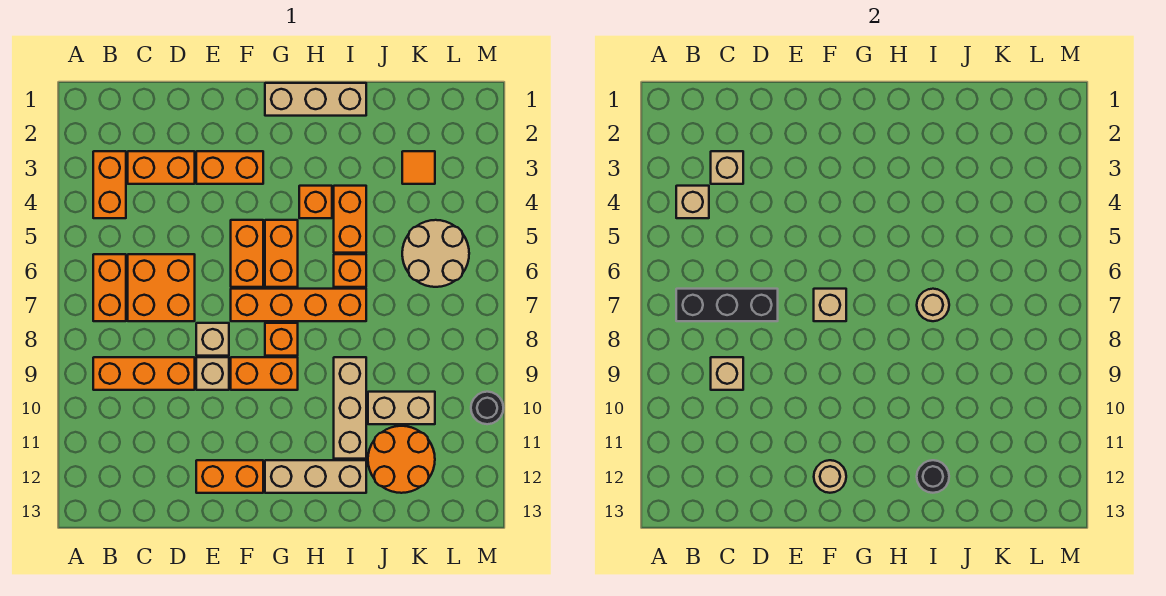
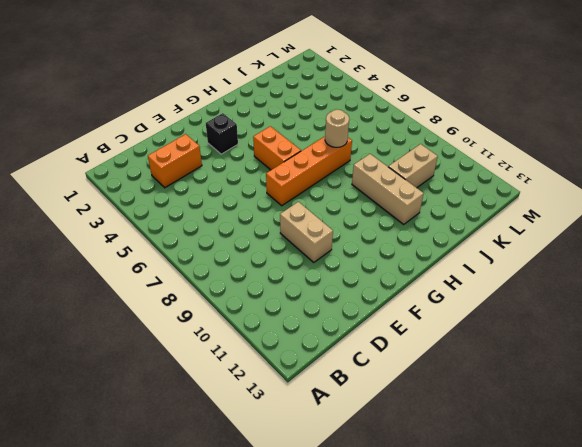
tan brick E9:E10 level 1 -> tan brick E9 level 1
black brick F3 level 1 -> orange brick E3:F3 level 1
none -> orange brick B3:B4 level 1
none -> orange brick B6:B7 level 1
none -> orange brick B9:D9 level 1
none -> orange brick C6:D7 level 1

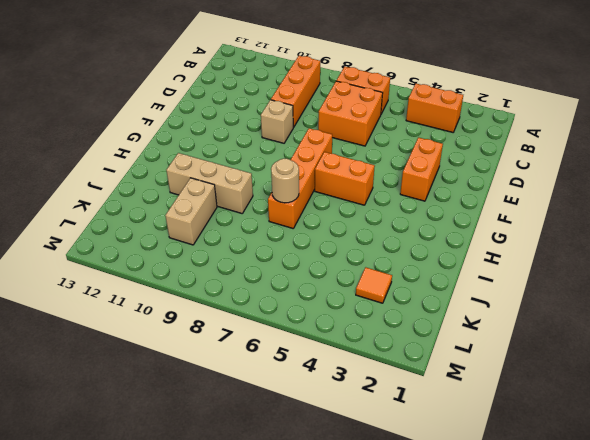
none -> orange brick C3:D3 level 1
none -> tan brick E8 level 1
none -> orange brick E12:F12 level 1
none -> orange brick F5:F6 level 1

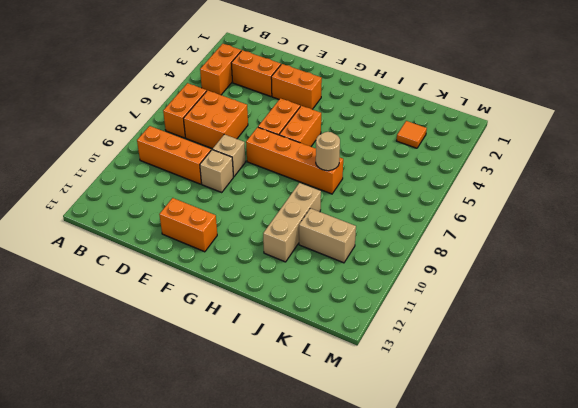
none -> orange brick F9:G9 level 1
none -> tan brick G1:I1 level 1
none -> orange brick G8 level 1
none -> tan brick G12:I12 level 1

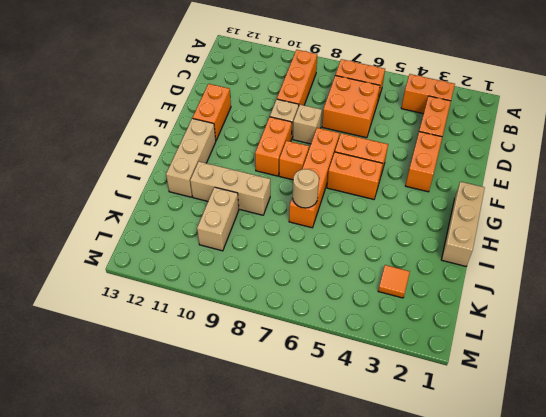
none -> orange brick H4 level 1
none -> orange brick I4:I5 level 1
none -> orange brick I6 level 1
none -> orange round brick J11:K12 level 1

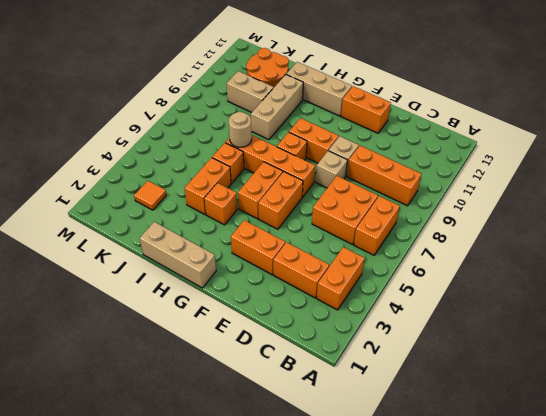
none -> tan round brick K5:L6 level 1
none -> black round brick M10 level 1
none -> tan brick B4 level 2
none -> black brick B7:D7 level 2

